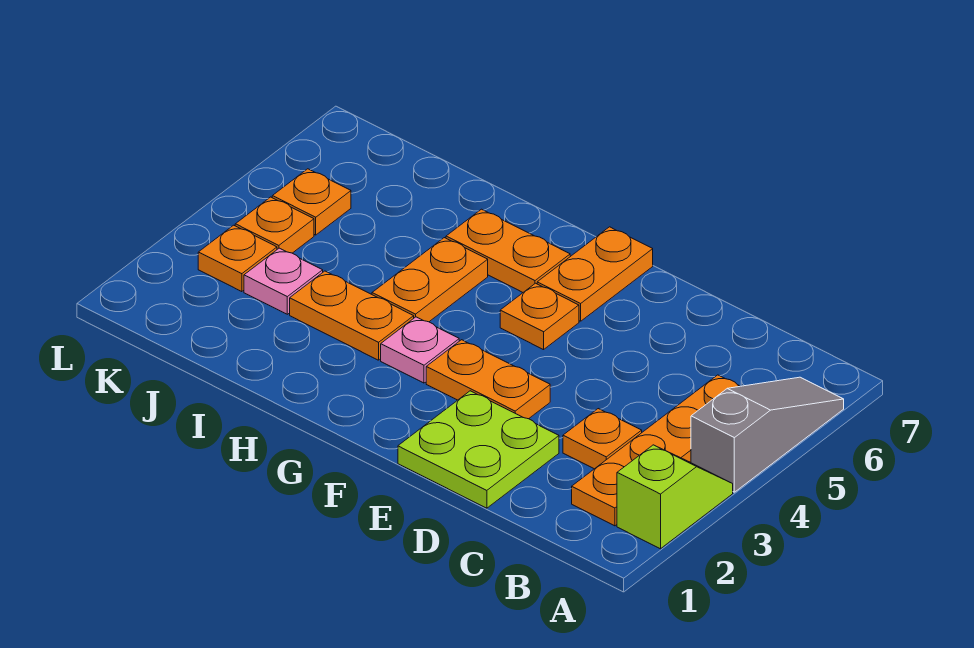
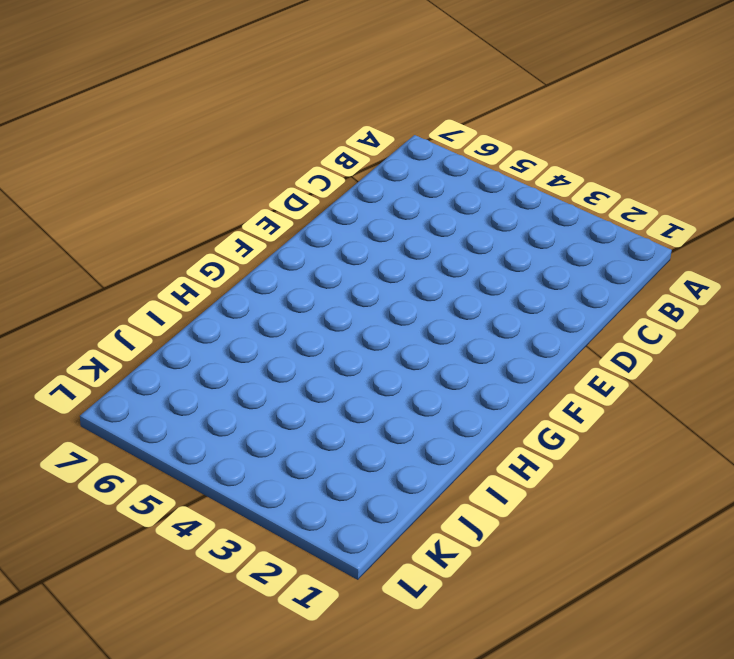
none -> lime slope A2:A3 level 1 top 2
none -> grey slope A4:A6 level 1 top 4
none -> orange plate B2:B5 level 1

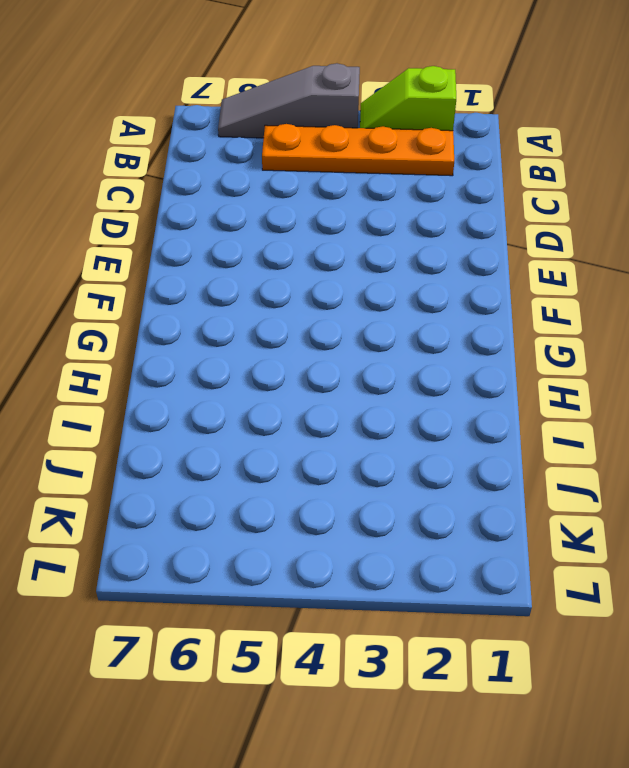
none -> orange plate C3 level 1
none -> lime plate D1:E2 level 1
none -> orange plate E3:F3 level 1

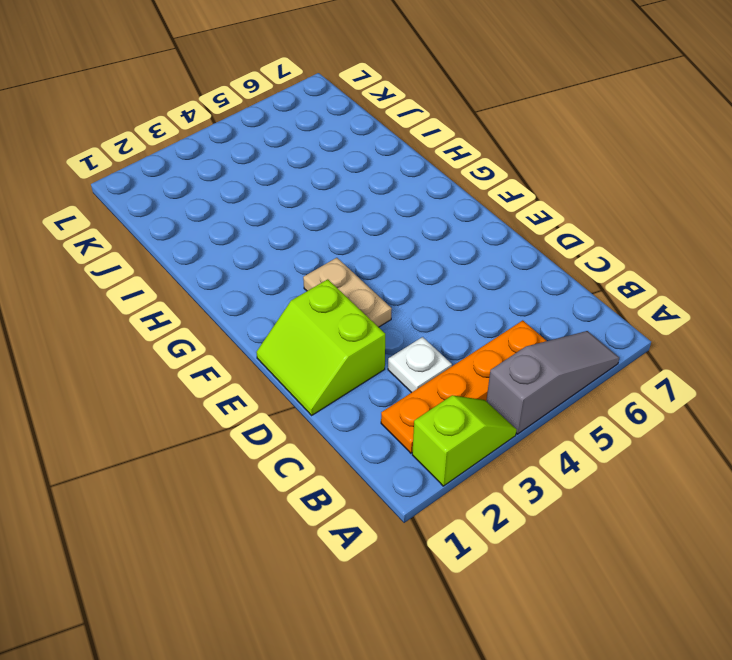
white plate C3 level 1 -> orange plate C3 level 1
lime slope D1:E2 level 1 top 2 -> lime plate D1:E2 level 1
tan plate E3:F3 level 1 -> orange plate E3:F3 level 1
none -> orange plate F5 level 1
none -> orange plate F6:F7 level 1
none -> pink plate G3 level 1

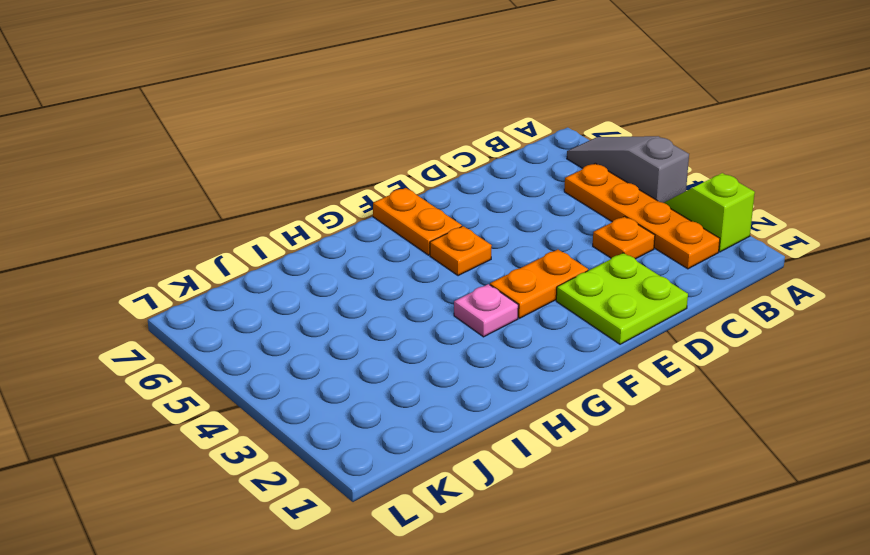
none -> orange plate G6:H6 level 1
none -> orange plate H3:I3 level 1
none -> orange plate H4:H5 level 1

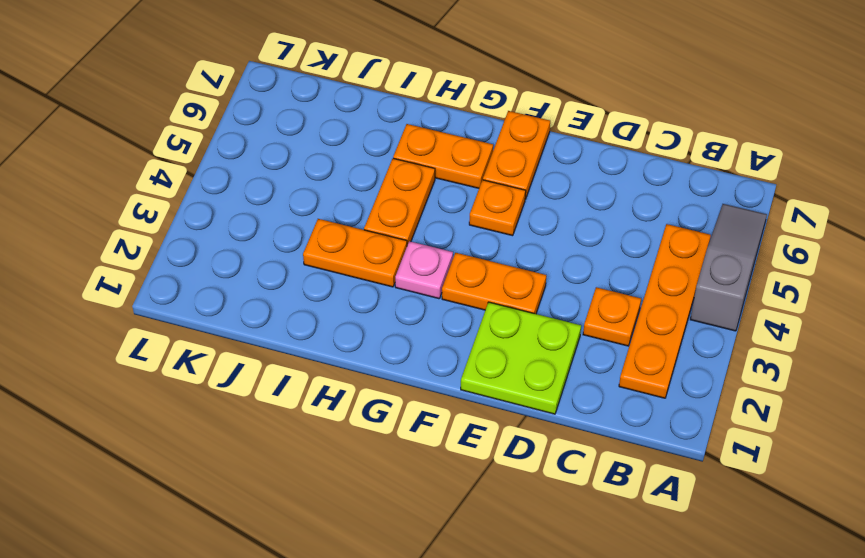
none -> lime slope A2:A3 level 1 top 2
none -> pink plate J3 level 1
none -> orange plate K3 level 1

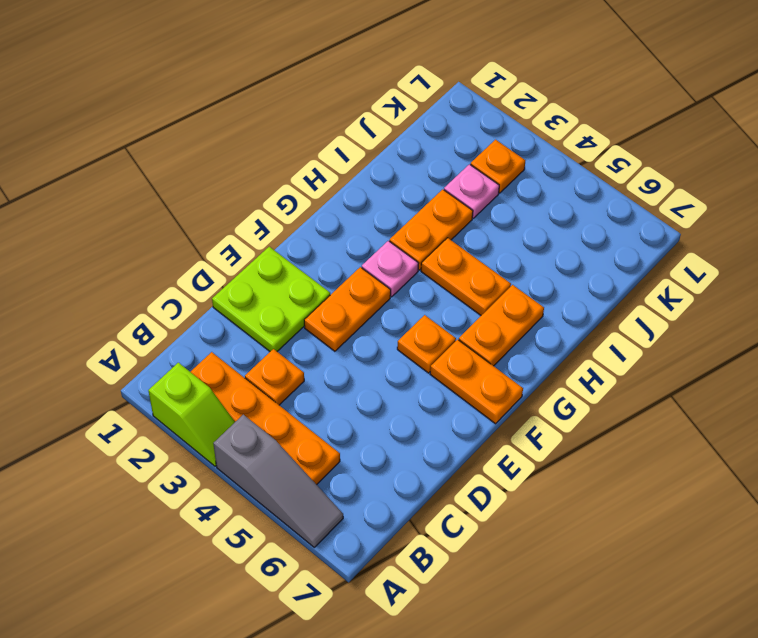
none -> orange plate K4 level 1
none -> orange plate K5 level 1

